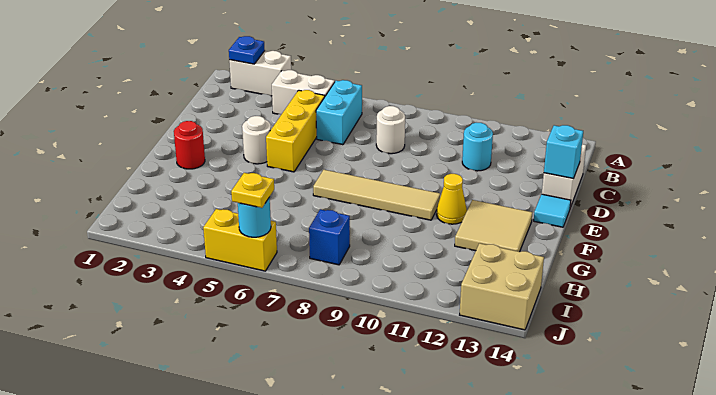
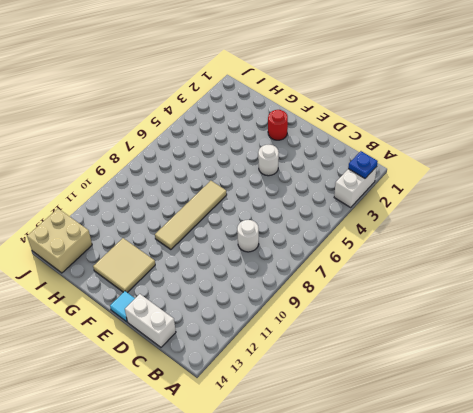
none -> white brick B4:B5 level 1
none -> cyan brick B6:C6 level 1
none -> yellow brick C5:E5 level 1

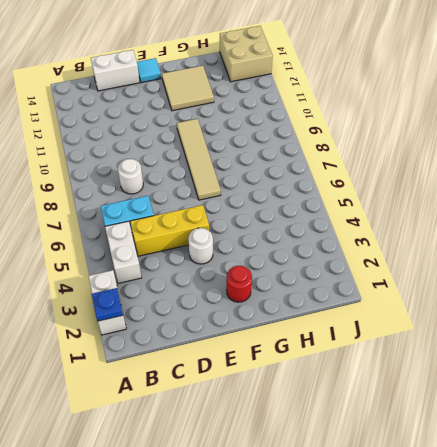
none -> cyan round brick C11 level 1
none -> yellow cone F11 level 1
none -> blue brick I8 level 1

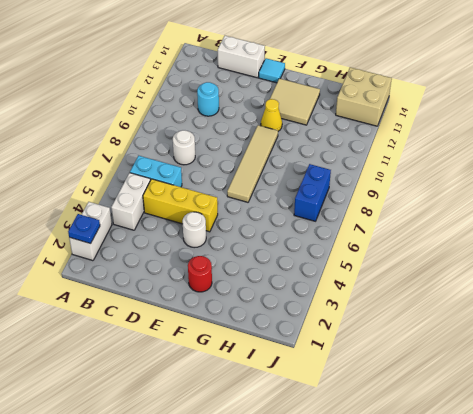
blue brick I7:I8 level 1 -> blue brick I8 level 1
none -> yellow brick J5:J6 level 1
none -> cyan brick D14 level 2
none -> cyan round brick J6 level 2

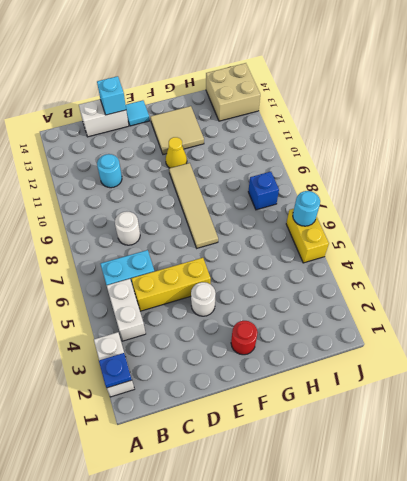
none -> yellow plate J6 level 3

